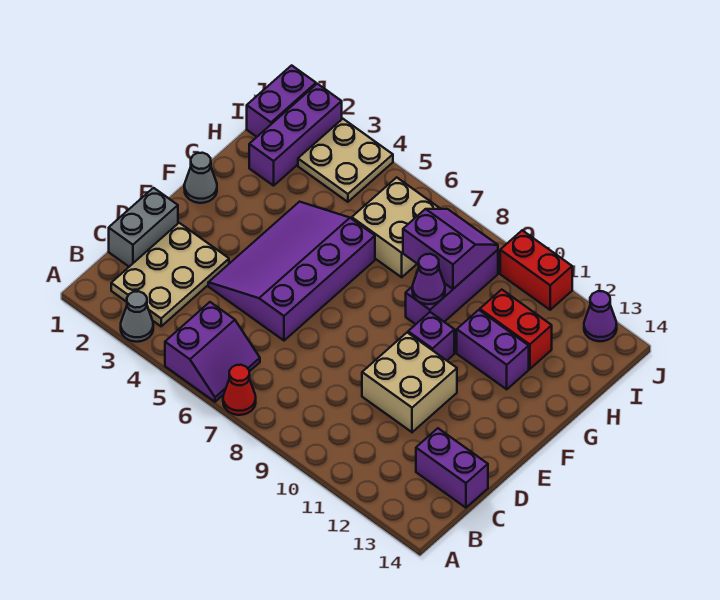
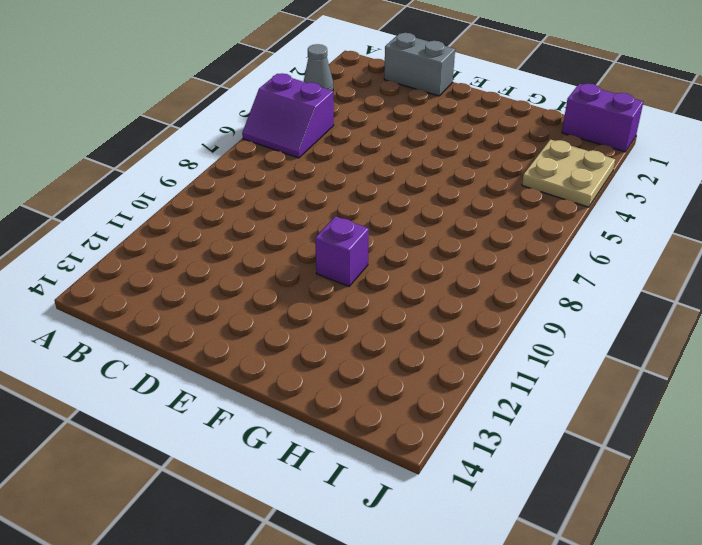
none -> red cone A7 level 1
none -> tan plate B2:D3 level 1
none -> purple brick C13:C14 level 1

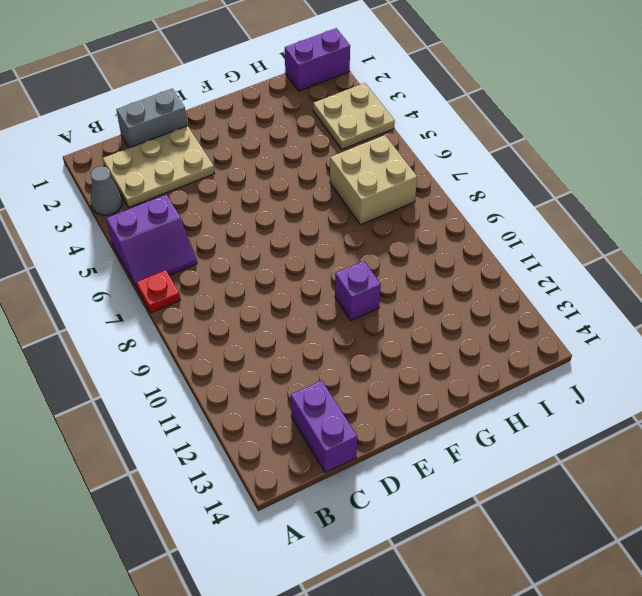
red plate A7 level 1 -> red cone A7 level 1
none -> purple slope D4:G6 level 1 top 6
none -> tan brick D10:E11 level 1
none -> grey cone F1 level 1

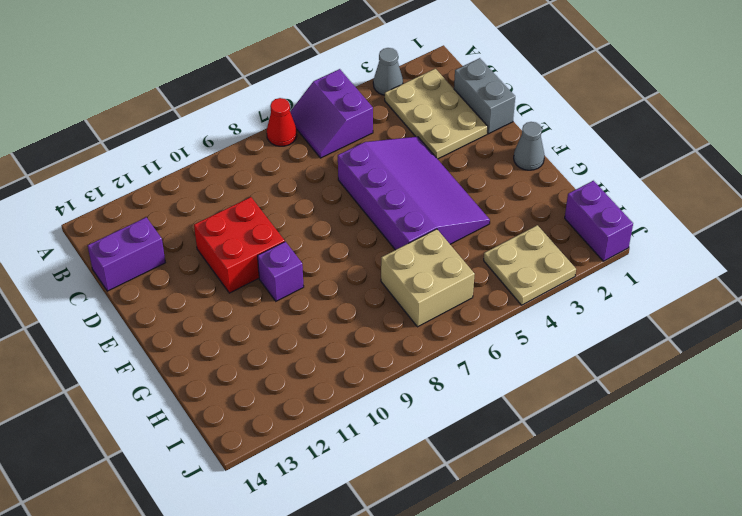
red brick D10:E11 level 1 -> tan brick D10:E11 level 1
none -> purple brick G9:I9 level 1
none -> purple brick G11:G12 level 1
none -> purple brick H2:J2 level 1

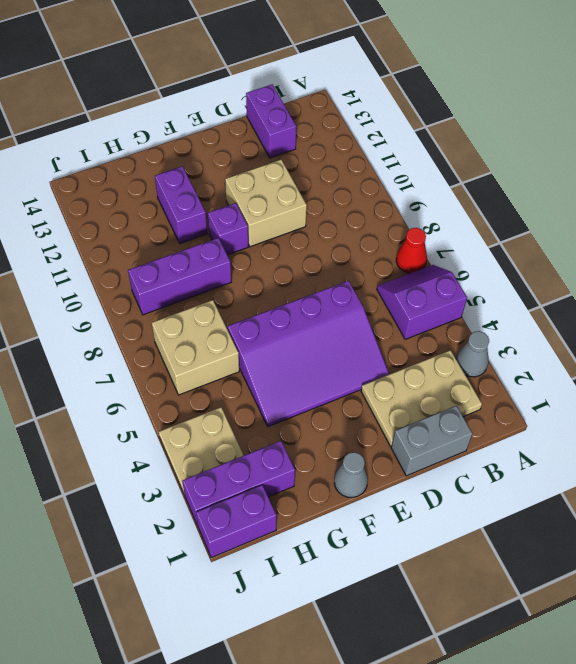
none -> red brick H11:H12 level 1
none -> red brick J10:J11 level 1
none -> purple cone J13 level 1

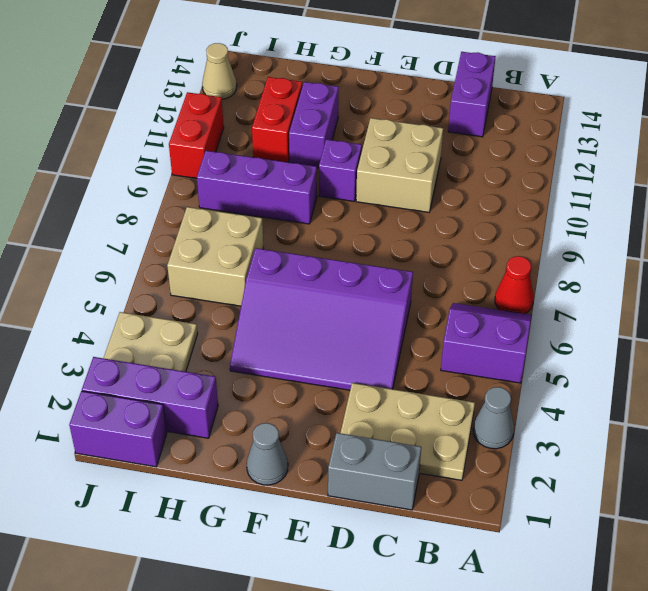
tan cone J13 level 1 -> purple cone J13 level 1
none -> purple cone G9 level 2
none -> purple slope H8:I9 level 2 top H

